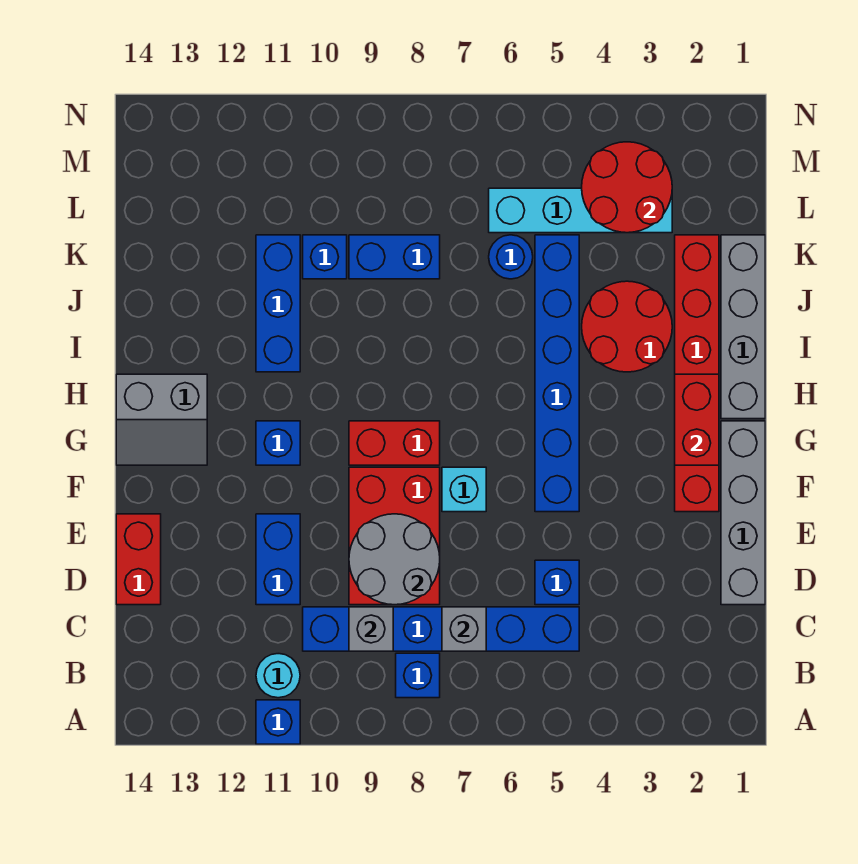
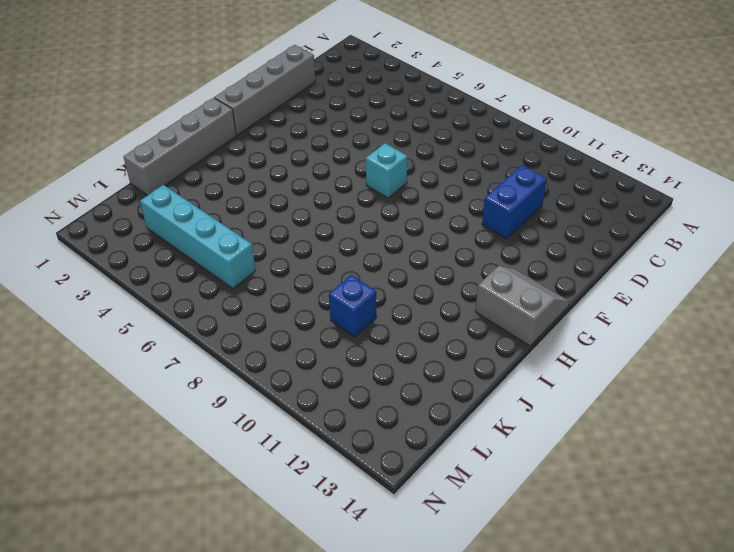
none -> blue brick A11 level 1
none -> blue brick B8 level 1
none -> cyan round brick B11 level 1

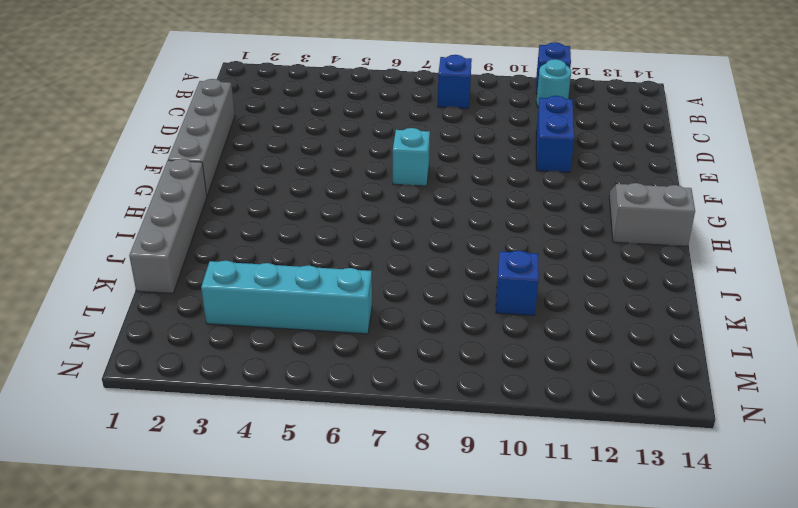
none -> blue brick C5:C10 level 1
none -> blue brick D5 level 1
none -> red brick D8:F9 level 1

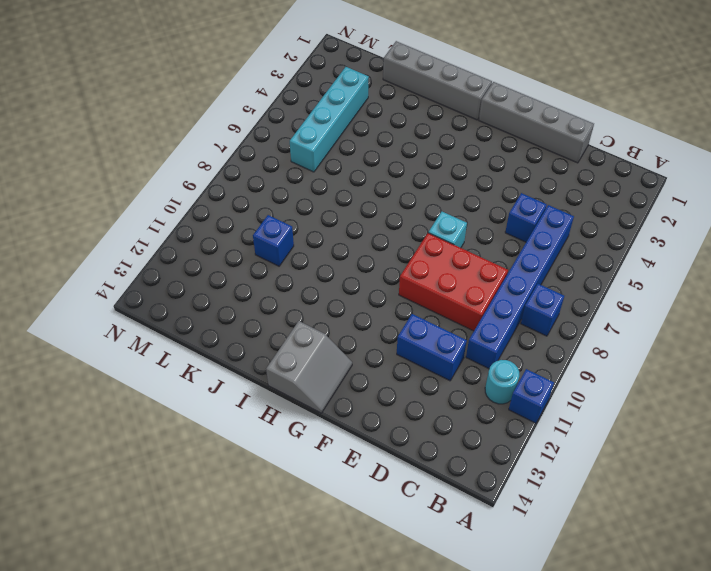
none -> red brick D14:E14 level 1
none -> red brick F2:K2 level 1
none -> blue brick F5:K5 level 1

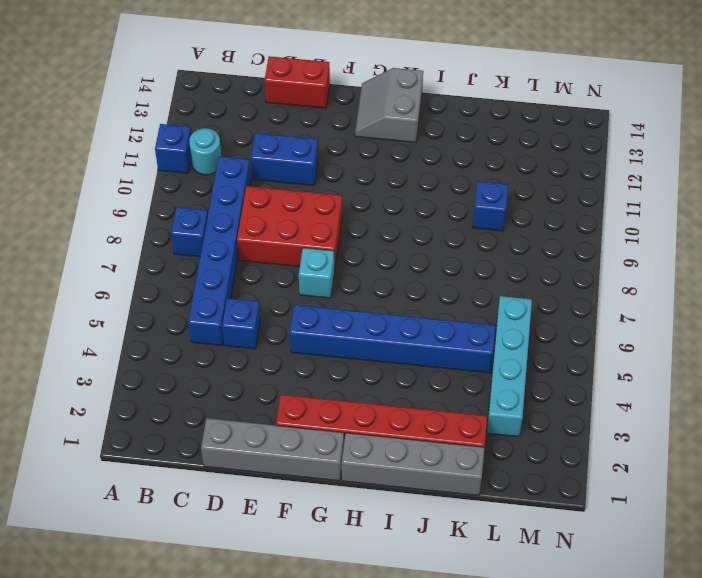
none -> red brick G8:G9 level 1
none -> blue brick G11 level 1
none -> red round brick I3:J4 level 1

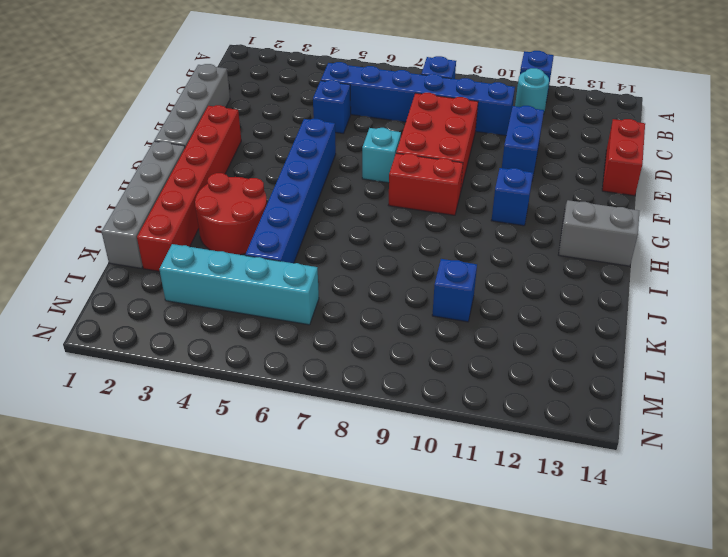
none -> blue brick I11:K11 level 1
none -> blue round brick K6 level 1
none -> blue brick K8:K9 level 1

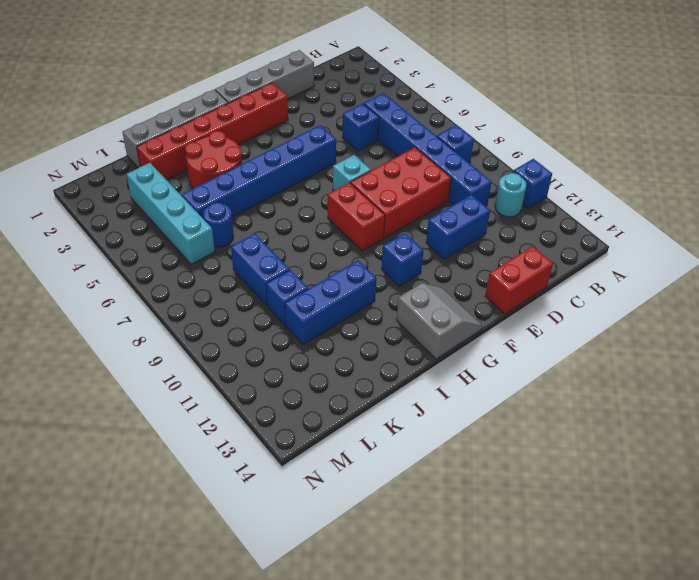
none -> grey brick C7 level 2
none -> grey brick C9 level 2
none -> grey round brick D8:E9 level 2

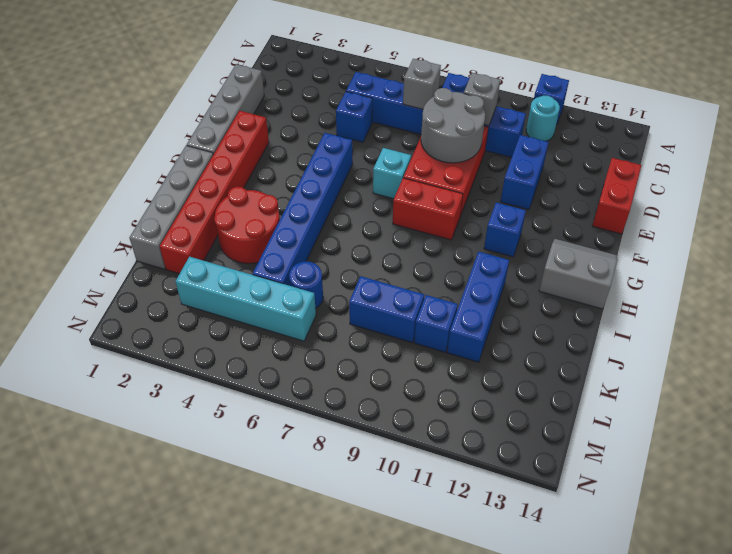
none -> red brick G2:H2 level 2
none -> red round brick L3:M4 level 2

